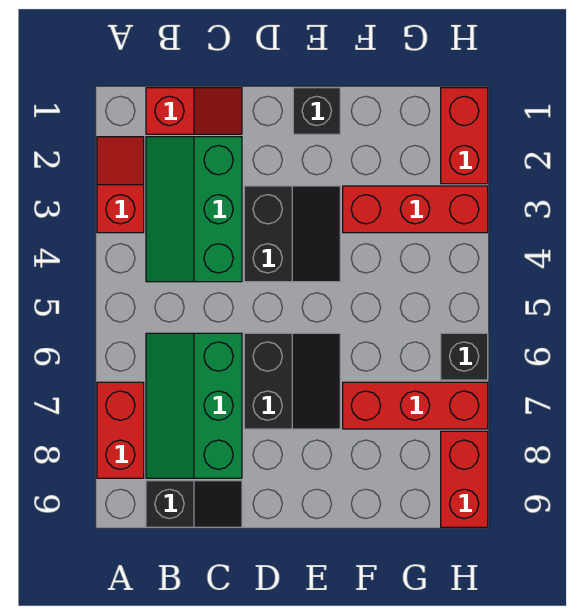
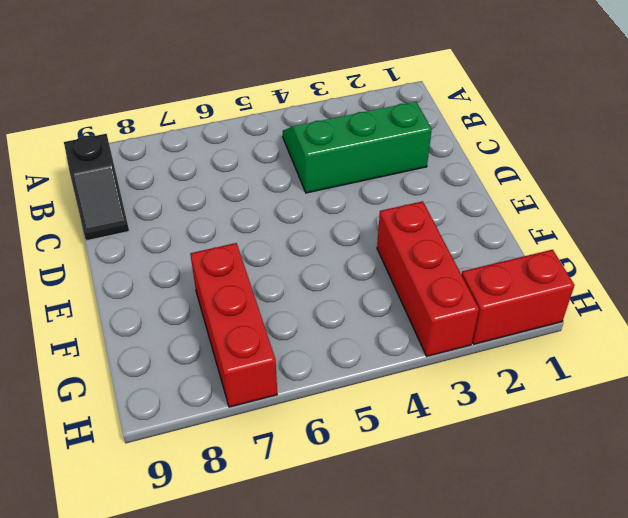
none -> red slope A2:A3 level 1 top 3
none -> red brick A7:A8 level 1
none -> red slope B1:C1 level 1 top B

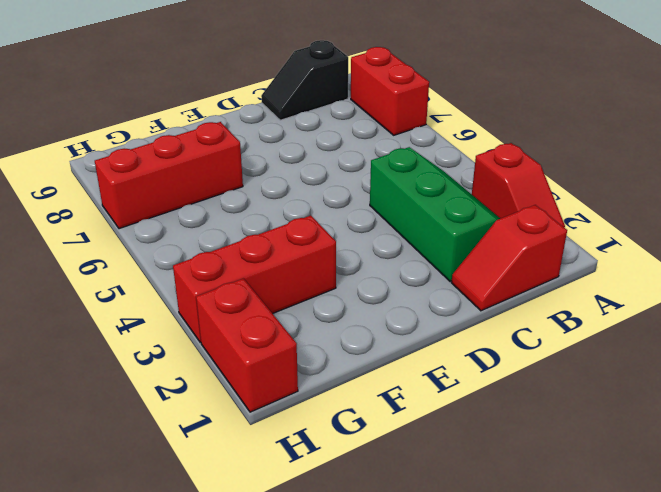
none -> green slope B6:C8 level 1 top C
none -> black slope D3:E4 level 1 top D
none -> black slope D6:E7 level 1 top D

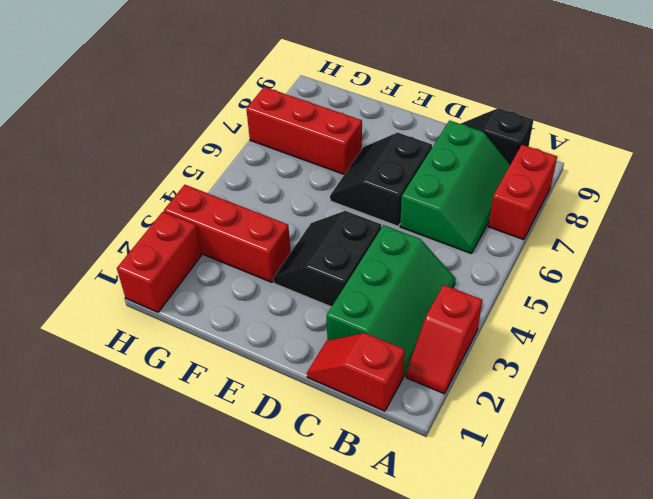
none -> black brick E1 level 1
none -> black brick H6 level 1
none -> red brick H8:H9 level 1

